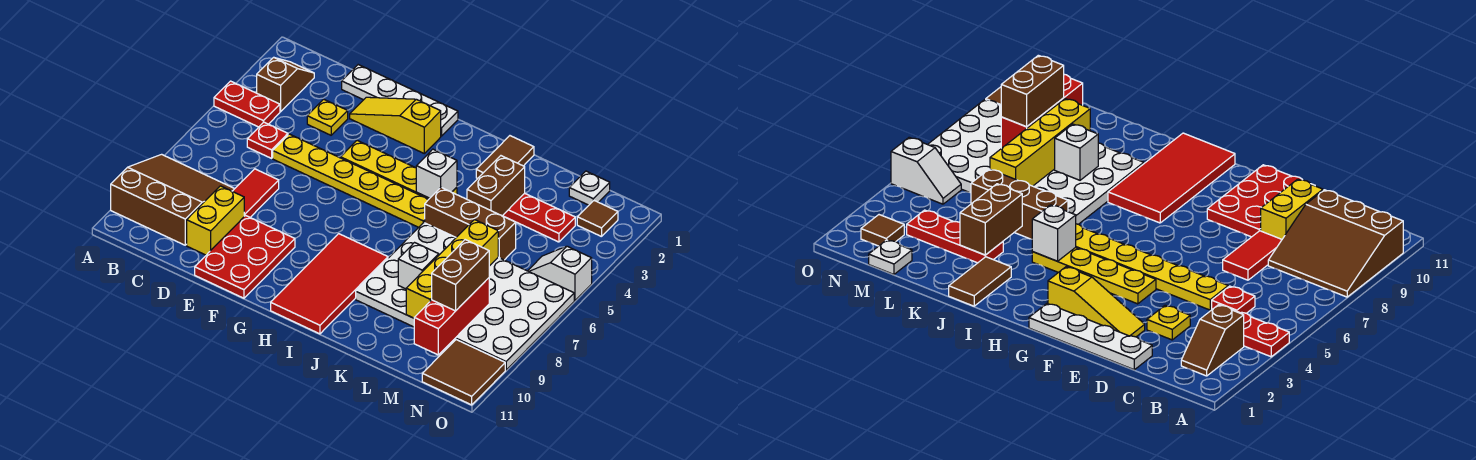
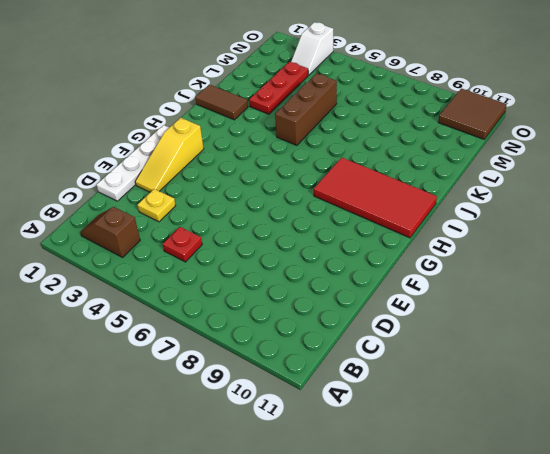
white slope N3:O3 level 1 top O -> white slope N5:O5 level 1 top O
none -> red plate A4:B4 level 1
none -> brown slope A8:C10 level 1 top 10
none -> yellow plate D5:I5 level 1

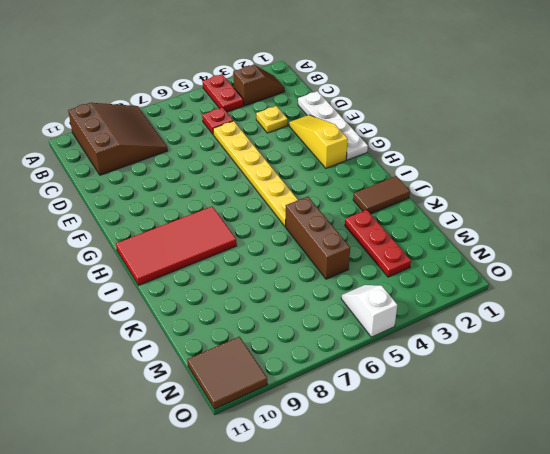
none -> red tile D7:D8 level 1
none -> yellow brick D9:D10 level 1
none -> red plate E9:F11 level 1

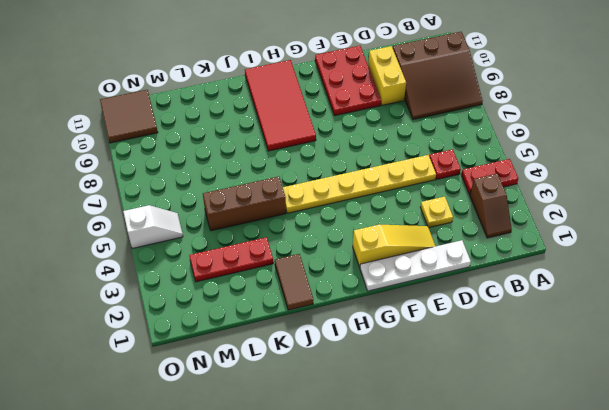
none -> red tile D7:D8 level 1
none -> yellow plate F4:I4 level 1
none -> white plate J6:O9 level 1

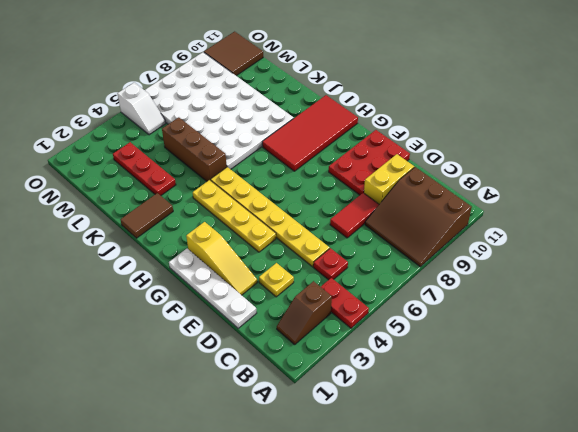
none -> white plate M1 level 1
none -> brown tile N2 level 1
none -> white brick I4 level 2

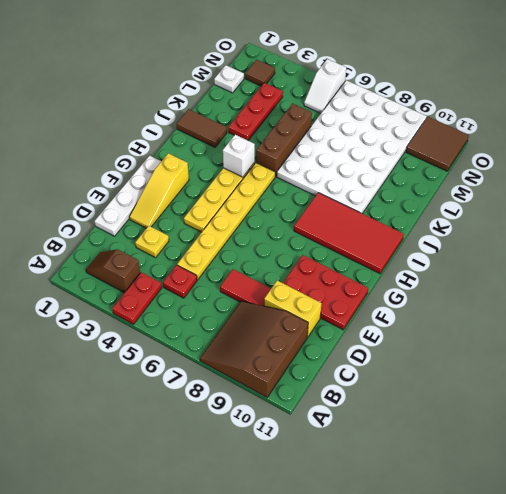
none -> brown brick K3:K4 level 2
none -> white brick K8 level 2
none -> yellow brick L6:L9 level 2

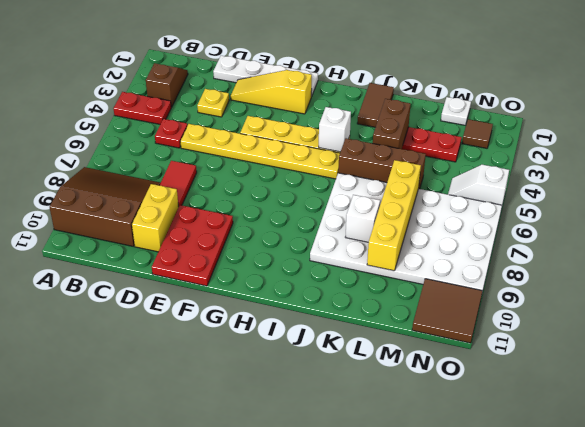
none -> red tile H8:I11 level 1
none -> red brick M8:M10 level 2
none -> brown brick M8:M9 level 3

